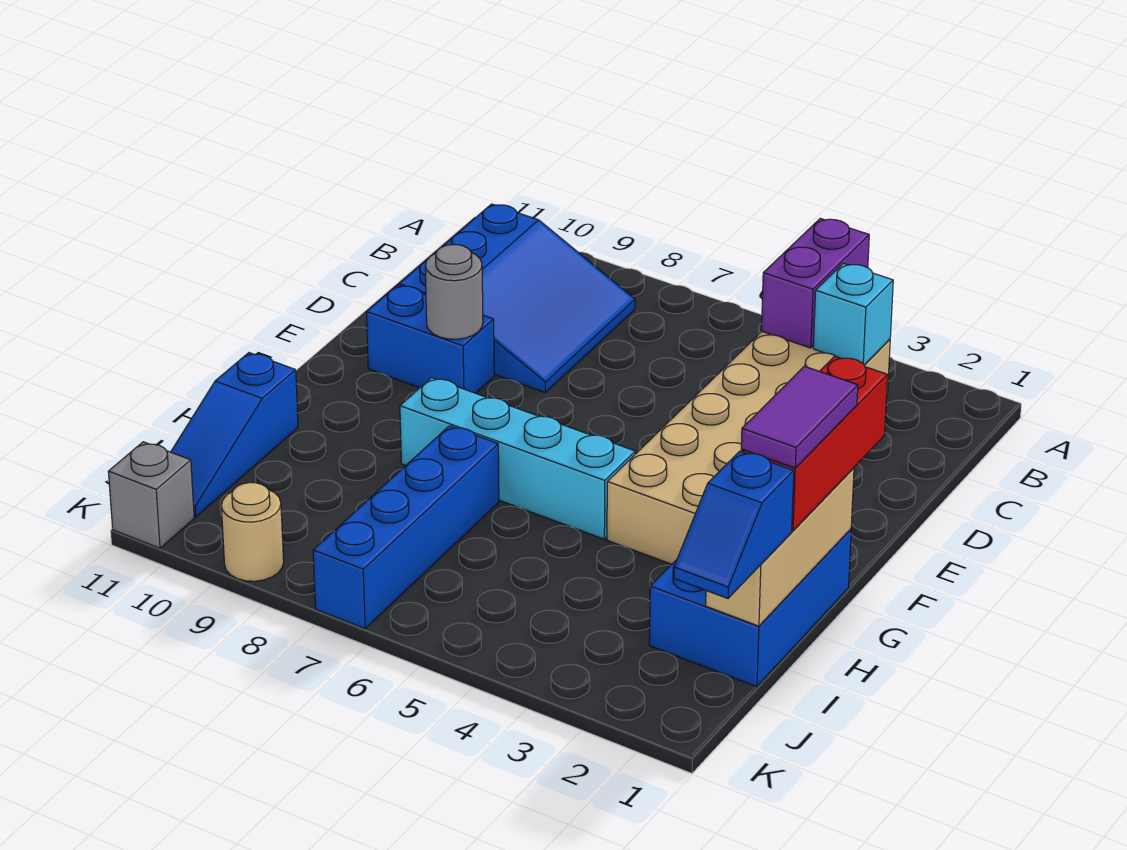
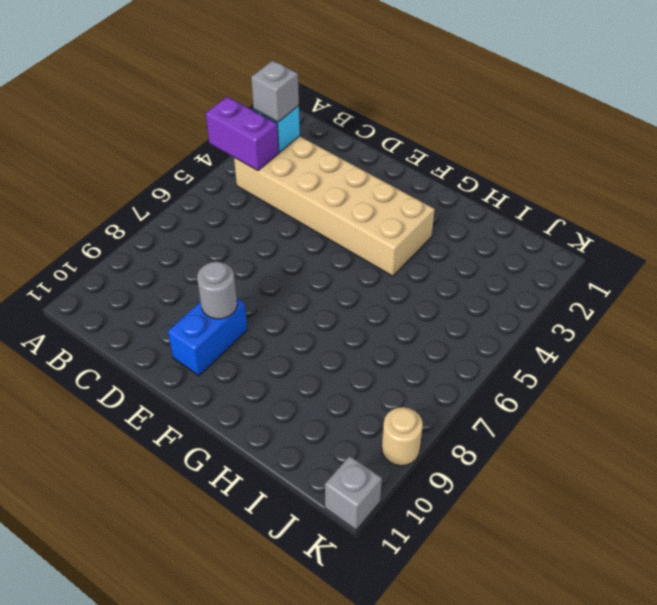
grey brick B3 level 3 -> none
none -> blue slope B8:D10 level 1 top 10
none -> blue brick G1:I2 level 1
none -> cyan brick G5:G8 level 1

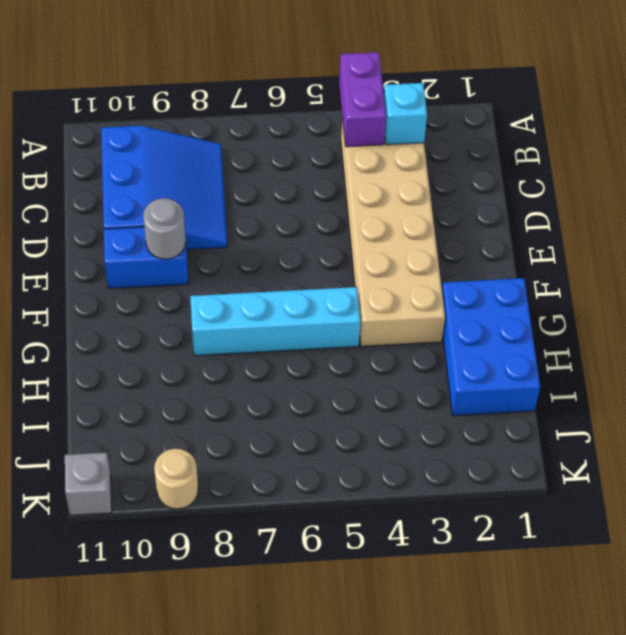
none -> blue brick H7:K7 level 1
none -> blue slope H11:J11 level 1 top H
none -> tan brick G1:I1 level 2

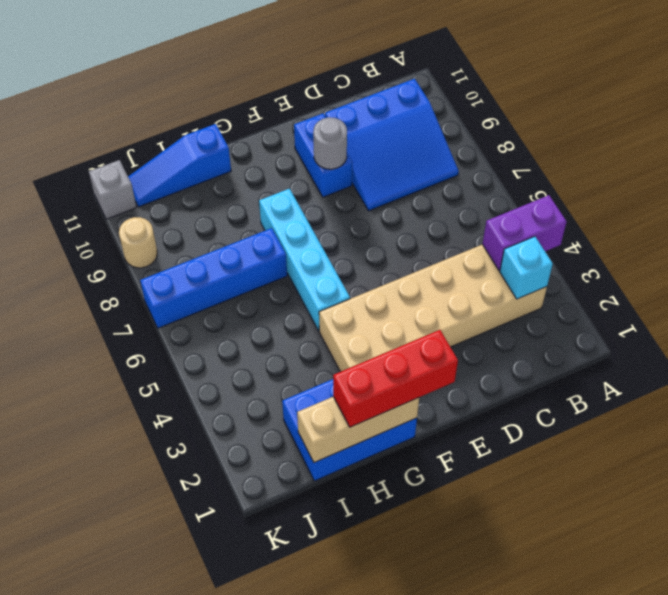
none -> blue slope I1:J1 level 3 top I
none -> purple tile G1:H1 level 4

